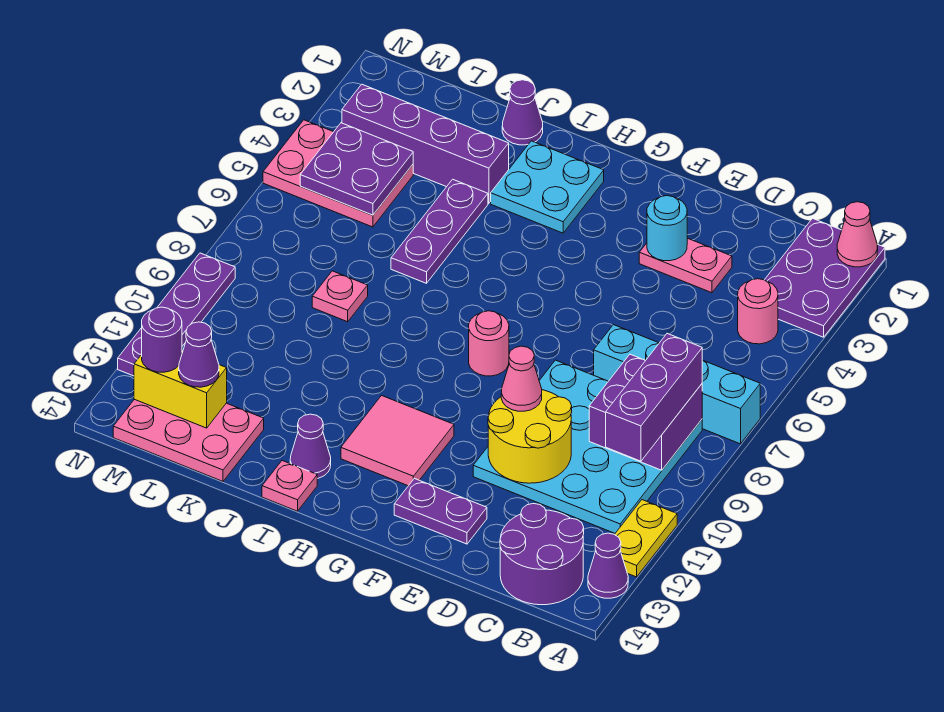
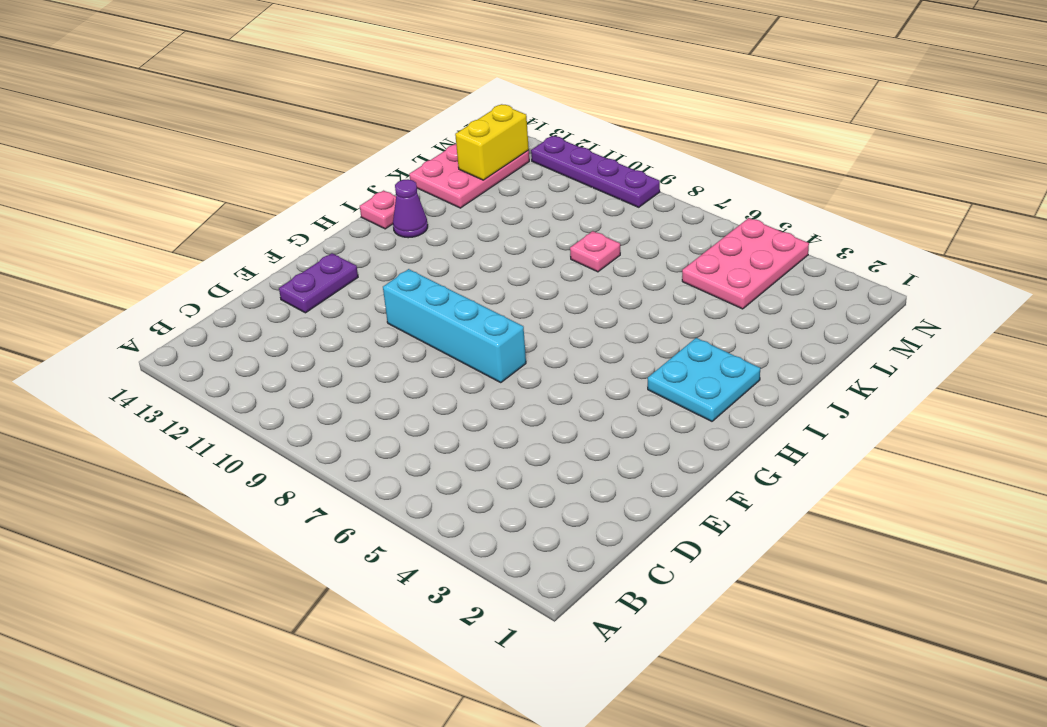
cyan brick F7:F10 level 1 -> cyan brick A7:D7 level 1
none -> purple plate A1:B3 level 1
none -> yellow plate A11:A12 level 1
none -> purple cone A13 level 1
none -> pink round brick B4 level 1

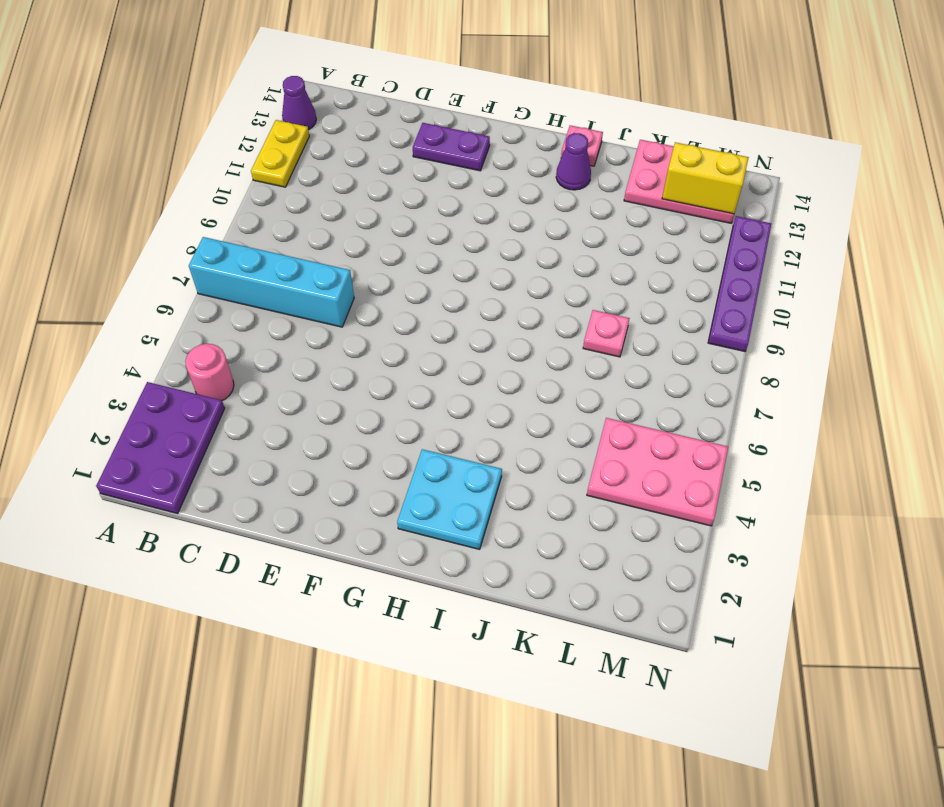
none -> cyan plate B8:E11 level 1
none -> purple round brick B13:C14 level 1
none -> pink plate D3:E3 level 1
none -> pink round brick G8 level 1

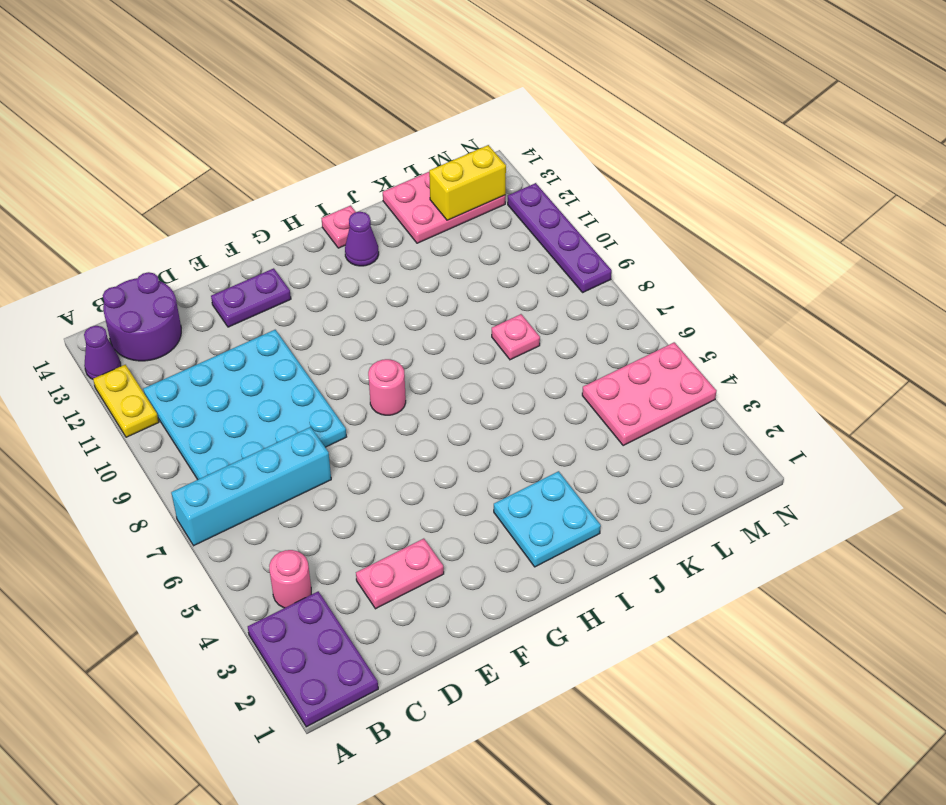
none -> pink tile G11:H12 level 1
none -> purple cone J1 level 1
none -> purple brick J3:M3 level 1
none -> purple plate J4:J6 level 1

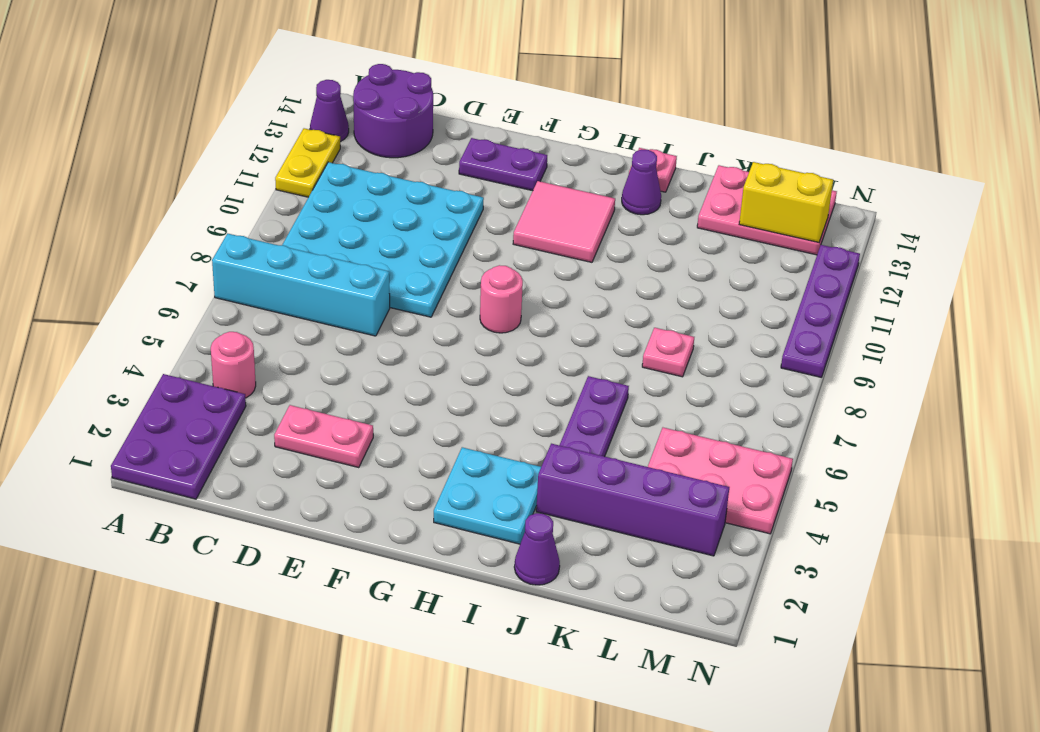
none -> pink cone A1 level 2
none -> purple brick B8:C9 level 2
none -> yellow round brick D10:E11 level 2
none -> cyan round brick E3 level 2

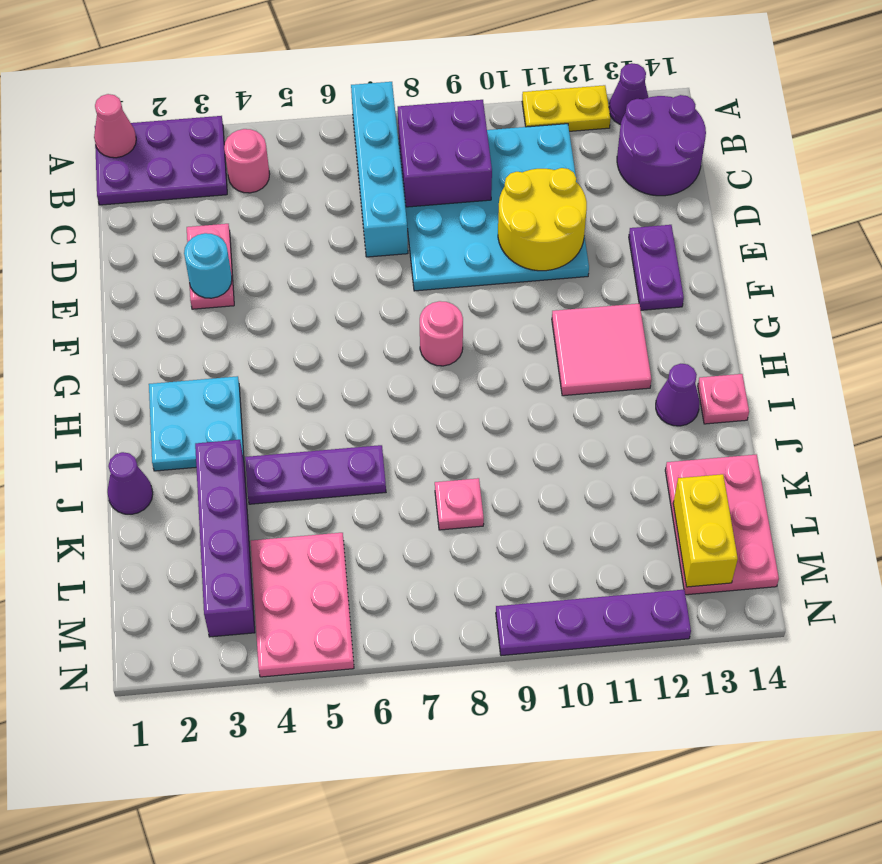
none -> purple plate L4:M5 level 2
none -> purple brick B8:B10 level 3
none -> pink cone E10 level 3
none -> purple cone L13 level 3

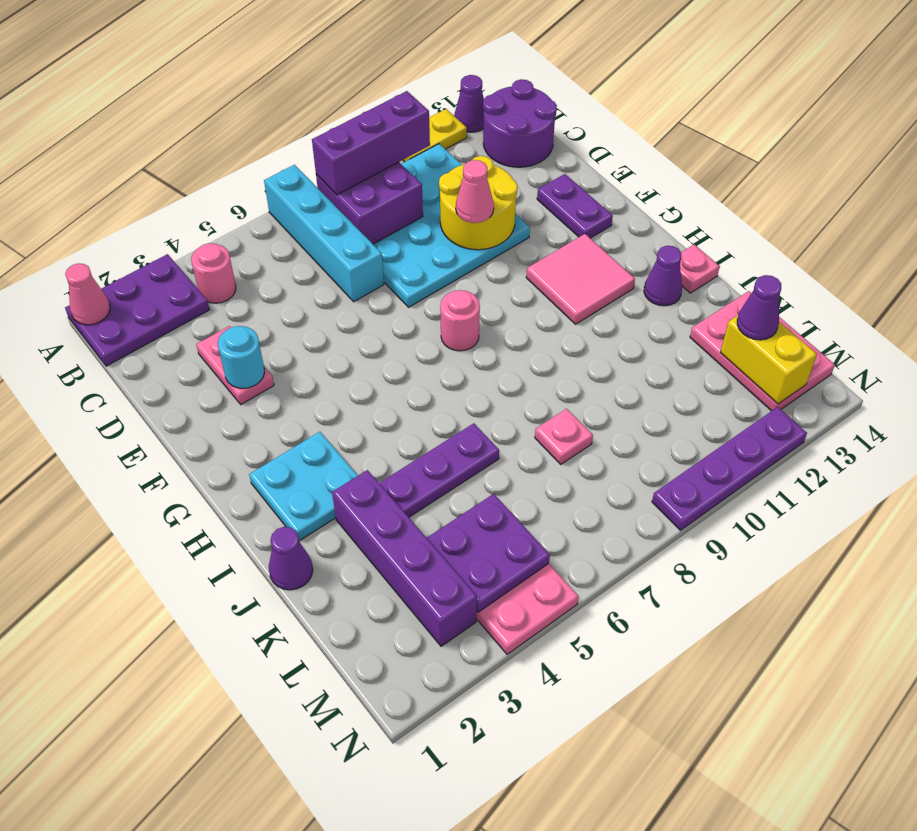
none -> purple round brick M13 level 3

